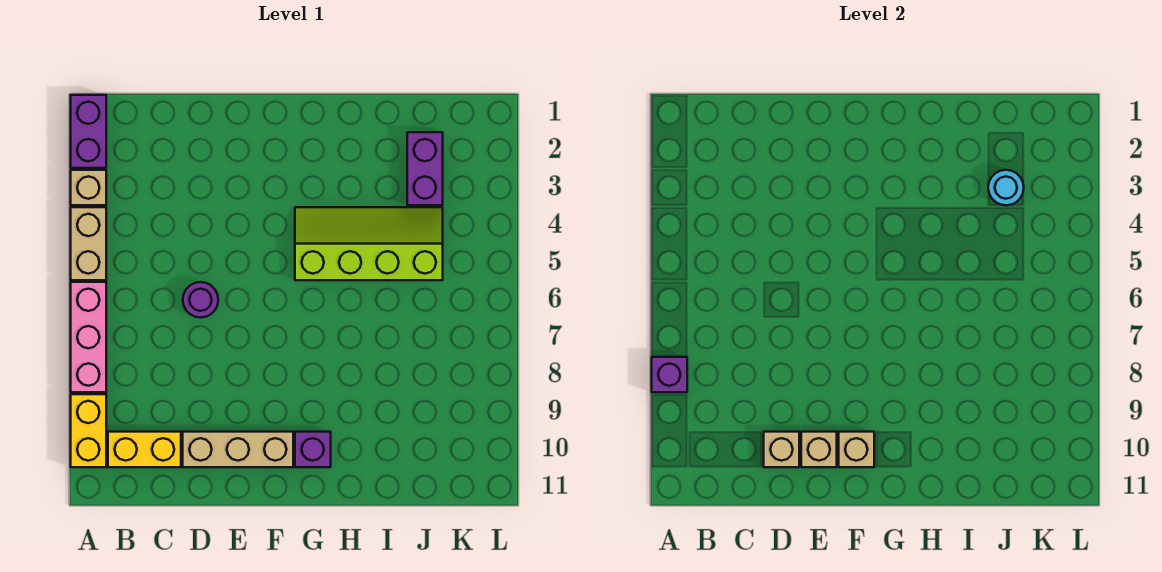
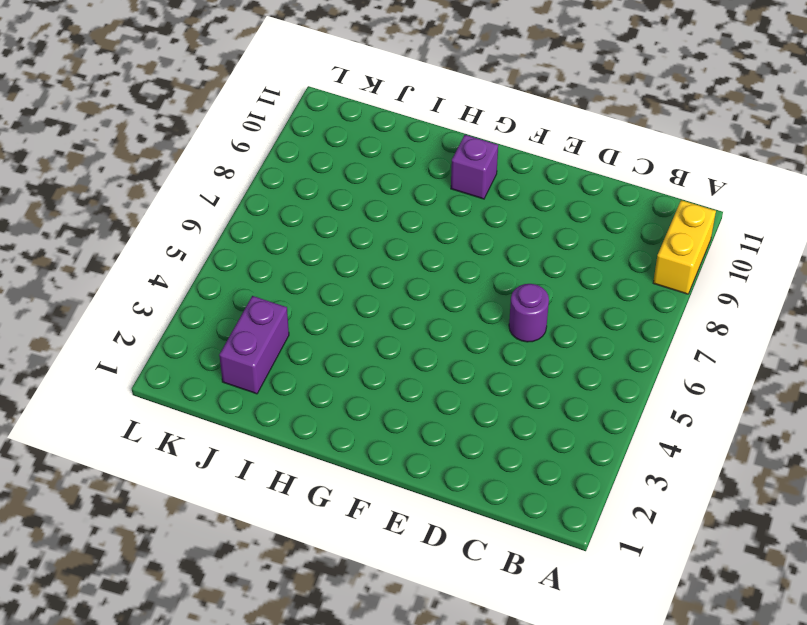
none -> purple brick A1:A2 level 1
none -> tan brick A3 level 1
none -> tan brick A4:A5 level 1

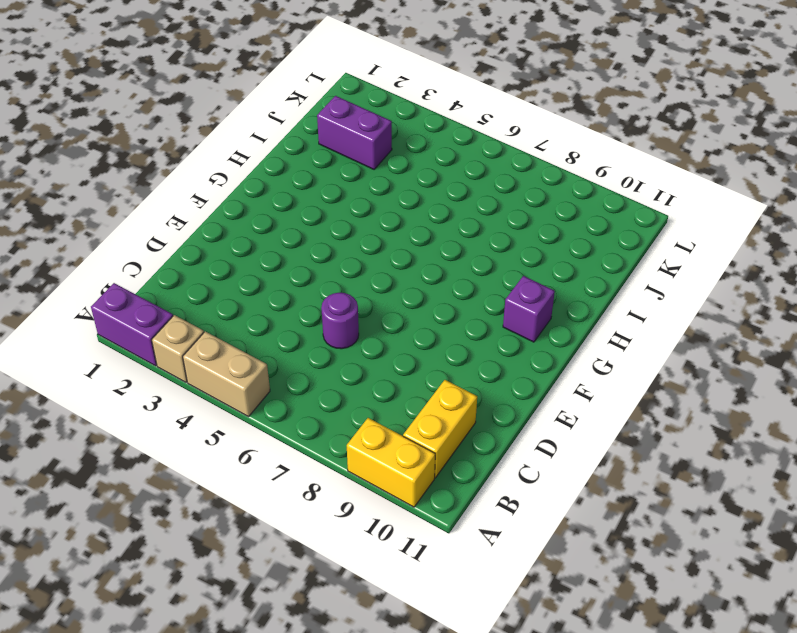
none -> pink brick A6:A8 level 1
none -> tan brick D10:F10 level 1
none -> lime slope G4:J5 level 1 top 5

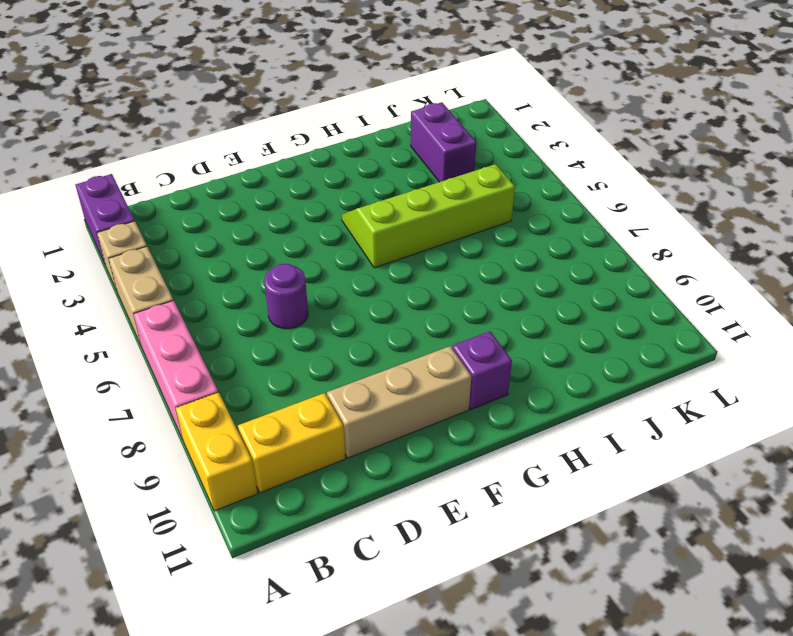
none -> purple brick A8 level 2
none -> tan brick D10 level 2
none -> tan brick E10 level 2

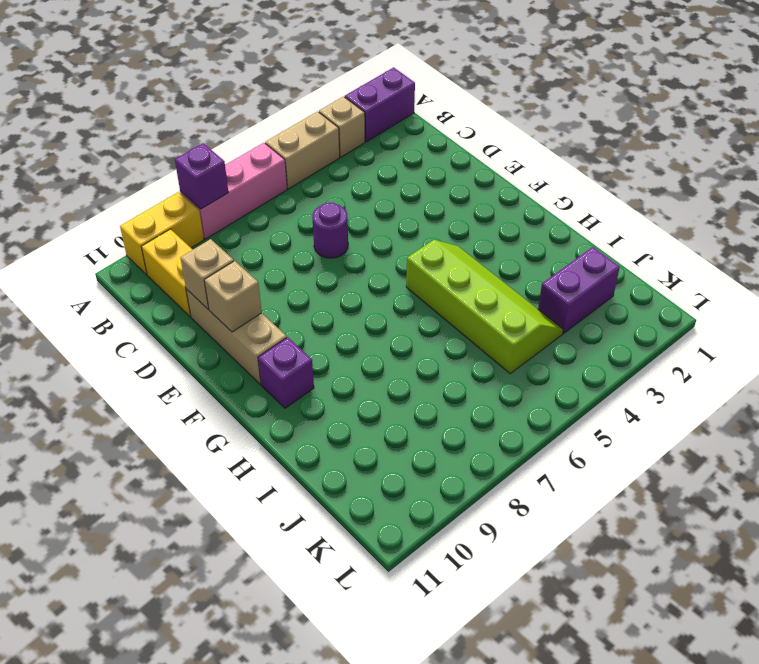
none -> tan brick F10 level 2
none -> cyan round brick J3 level 2

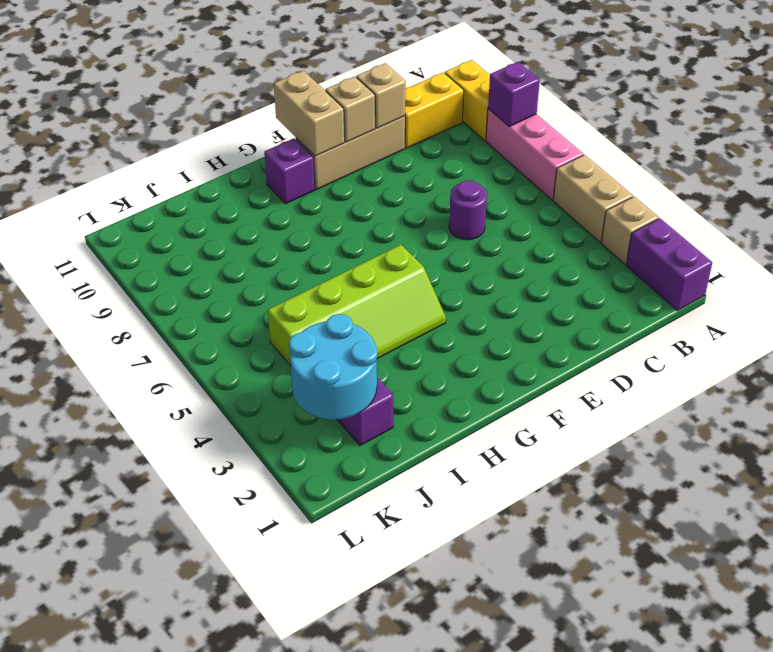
tan brick F10:F11 level 2 -> tan brick F10 level 2
cyan round brick J2:K3 level 2 -> cyan round brick J3 level 2

